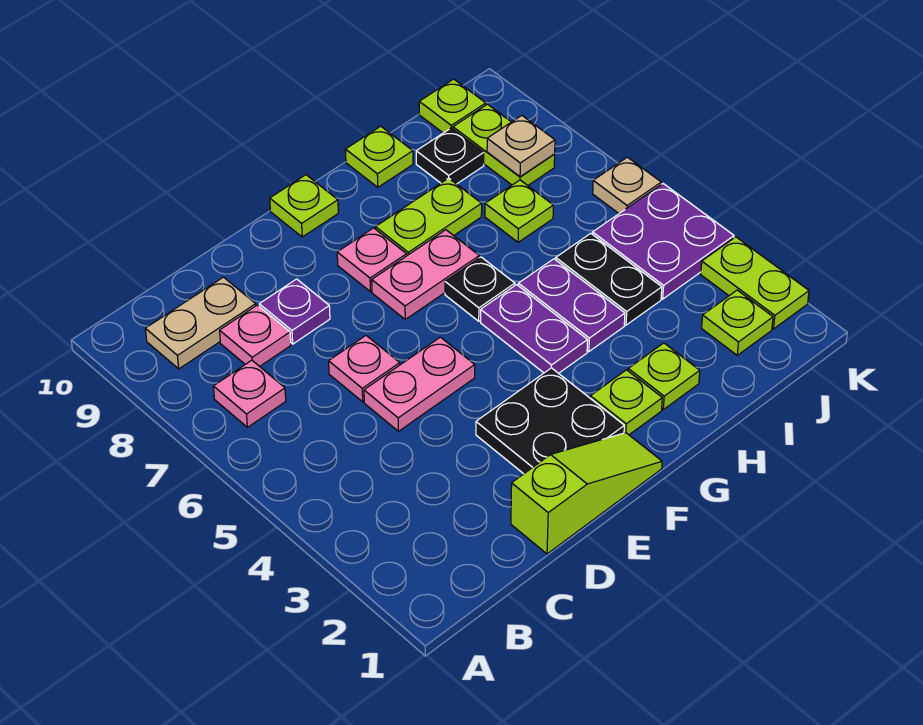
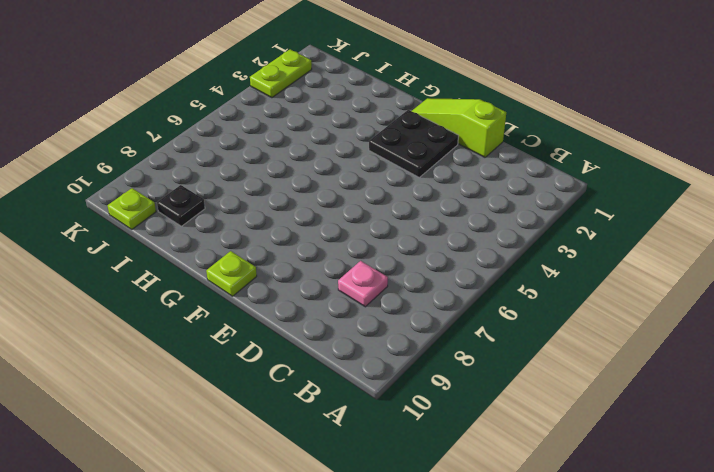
none -> pink plate B7 level 1
none -> tan plate B9:C9 level 1
none -> pink plate D5:E5 level 1

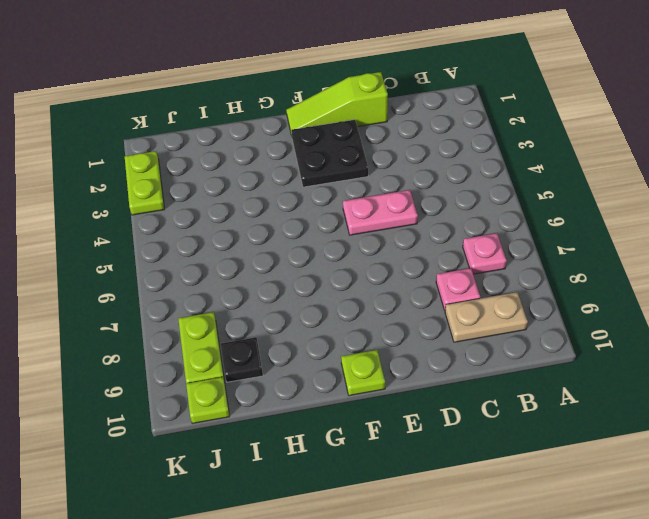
none -> pink plate D6 level 1
none -> purple plate D8 level 1
none -> pink plate F7:G7 level 1

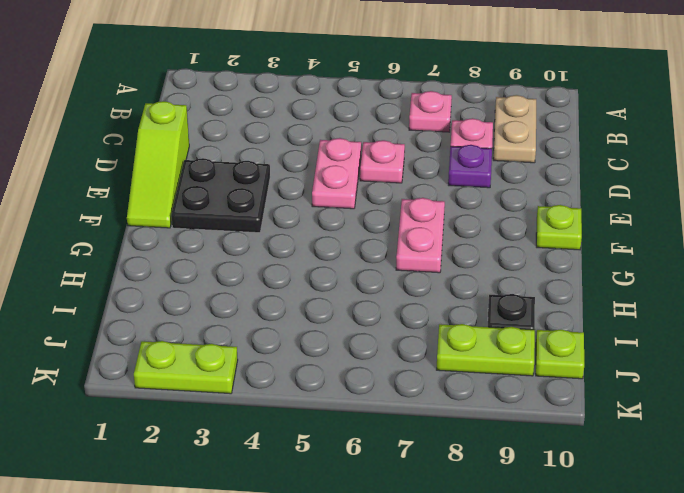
none -> pink plate F8 level 1
none -> lime plate G2 level 1
none -> purple plate G4:G5 level 1

